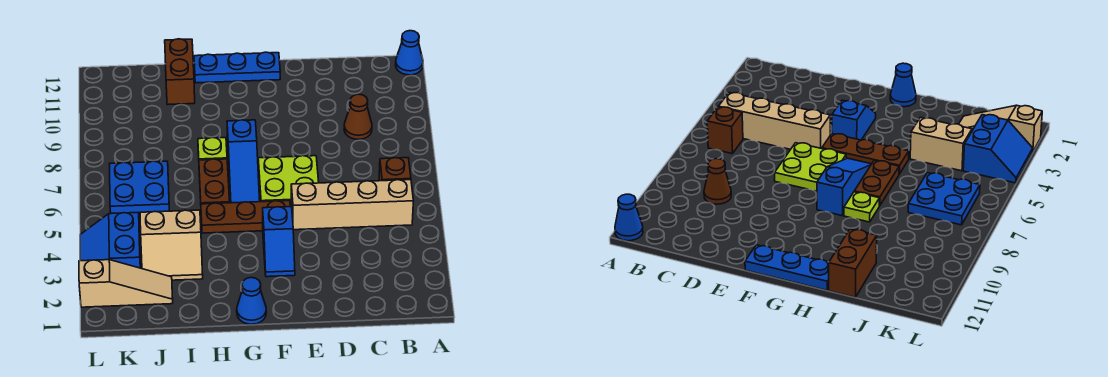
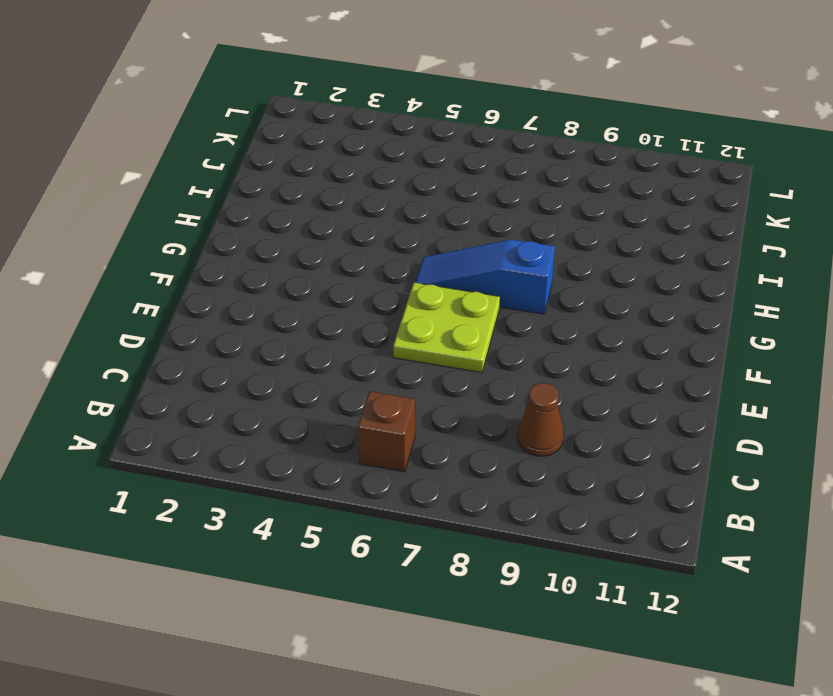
none -> blue cone A12 level 1
none -> tan brick B5:E5 level 1
none -> blue slope F3:F4 level 1 top 4

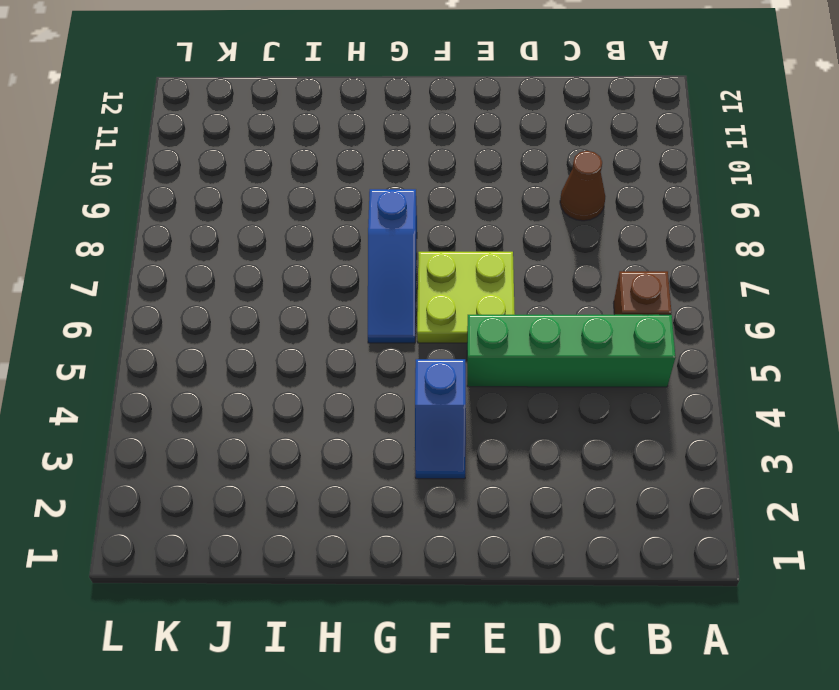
green brick B5:E5 level 1 -> tan brick B5:E5 level 1
none -> blue cone A12 level 1
none -> brown plate F5:H5 level 1
none -> blue plate F12:H12 level 1

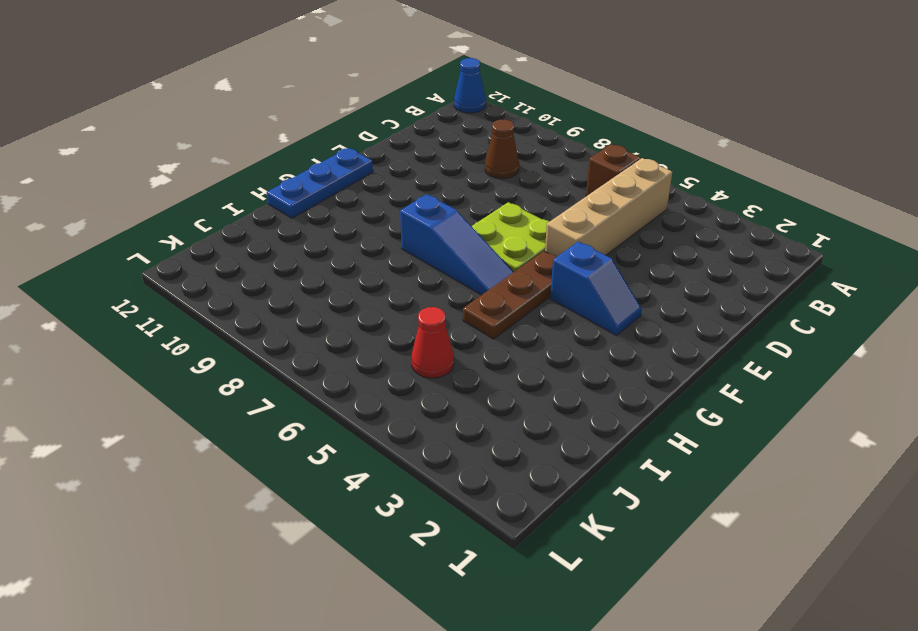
red cone J5 level 1 -> none
none -> blue cone G1 level 1
none -> brown plate H6:H7 level 1
none -> lime plate H8 level 1

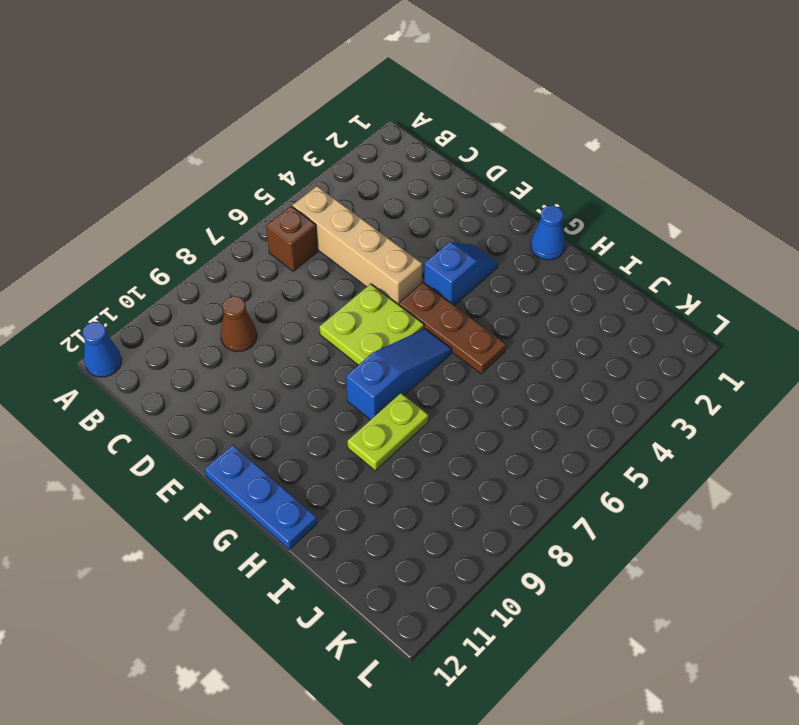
lime plate H8:H9 level 1 -> lime plate H8 level 1
none -> brown plate H6:H7 level 1
none -> tan slope I3:J4 level 1 top 4
none -> brown brick I11:I12 level 1

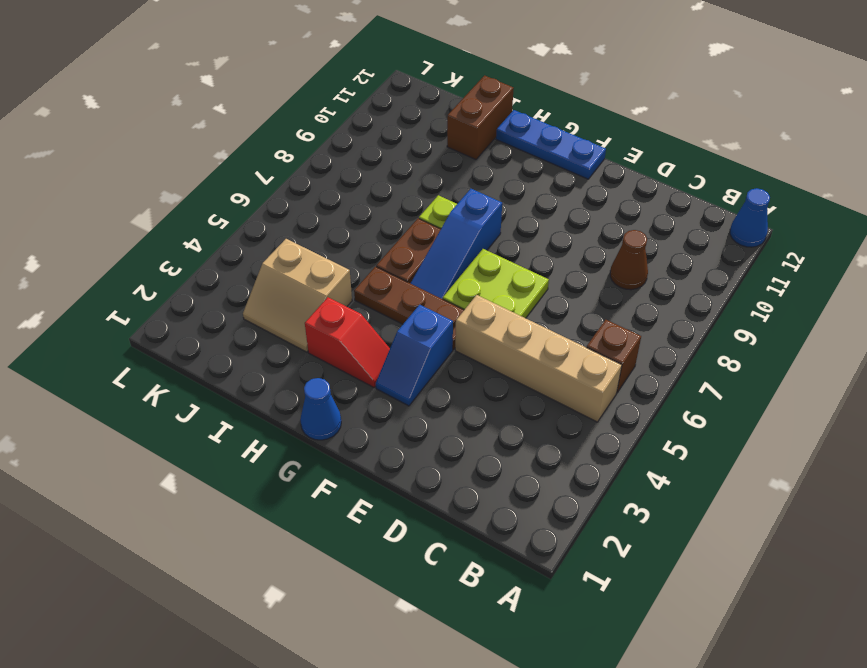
red slope G3:H3 level 1 top H -> none
none -> tan slope J2:L2 level 1 top L
none -> blue plate J6:K7 level 1
none -> blue slope K3:L4 level 1 top K

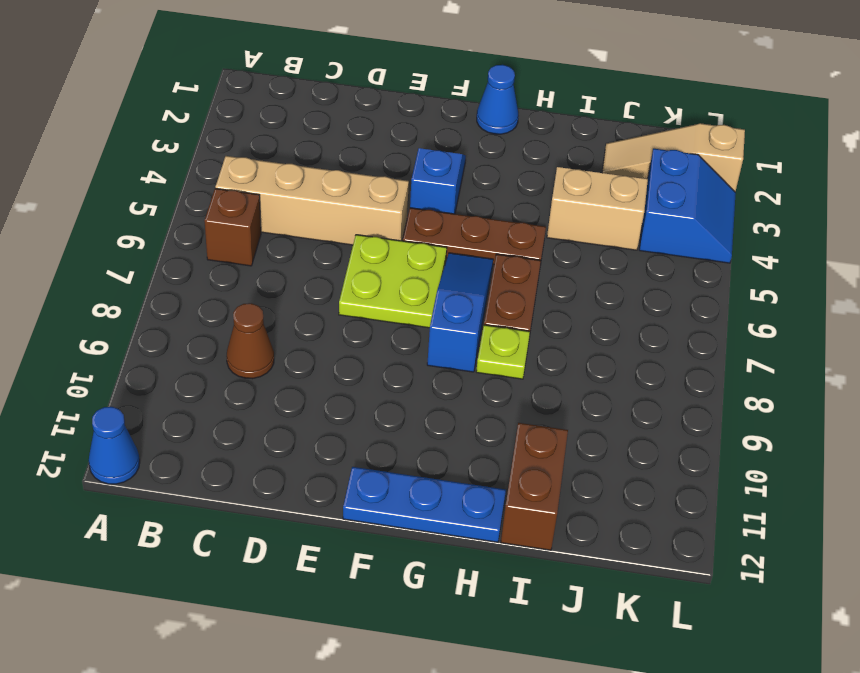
none -> blue plate J6:K7 level 1

